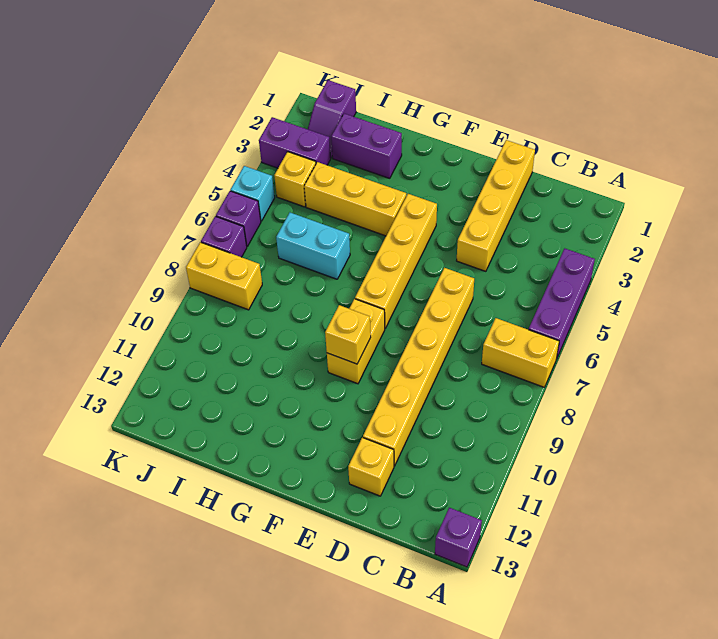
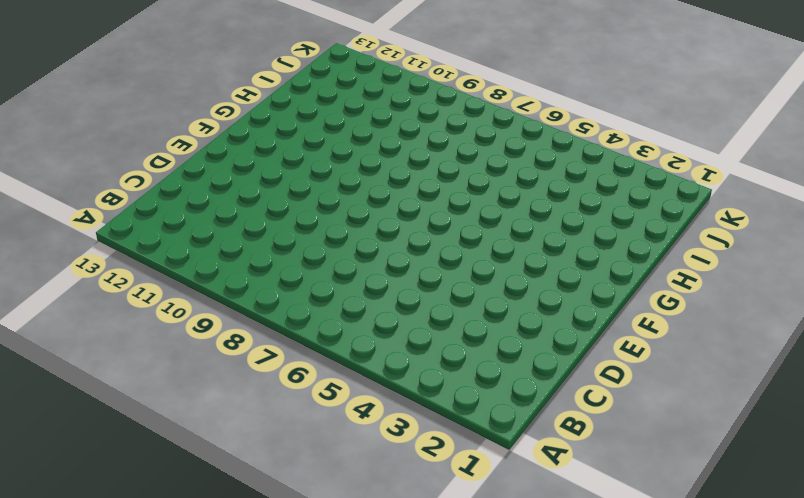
none -> purple brick A4:A6 level 1
none -> yellow brick A7:B7 level 1
none -> purple brick A13 level 1

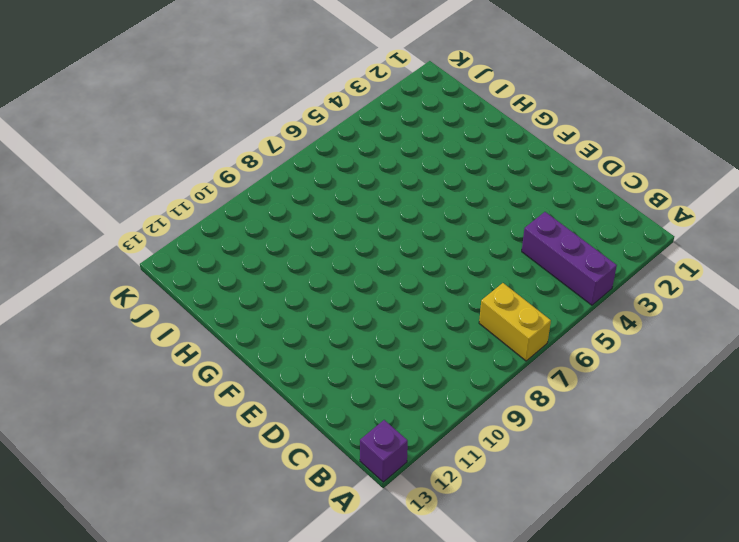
purple brick A4:C4 level 1 -> purple brick A4:A6 level 1
none -> yellow brick D1:D4 level 1
none -> yellow brick D6:D11 level 1
none -> yellow brick D12 level 1

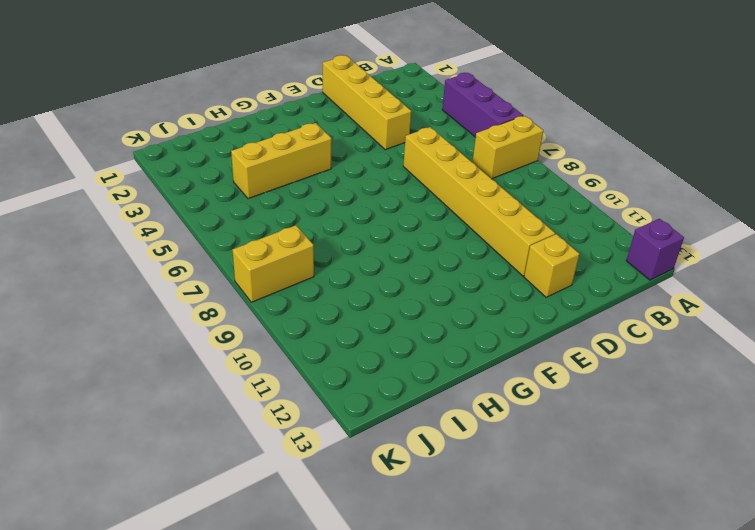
none -> yellow brick F4:F7 level 1
none -> yellow brick F8:F9 level 1
none -> purple brick H2:I2 level 1

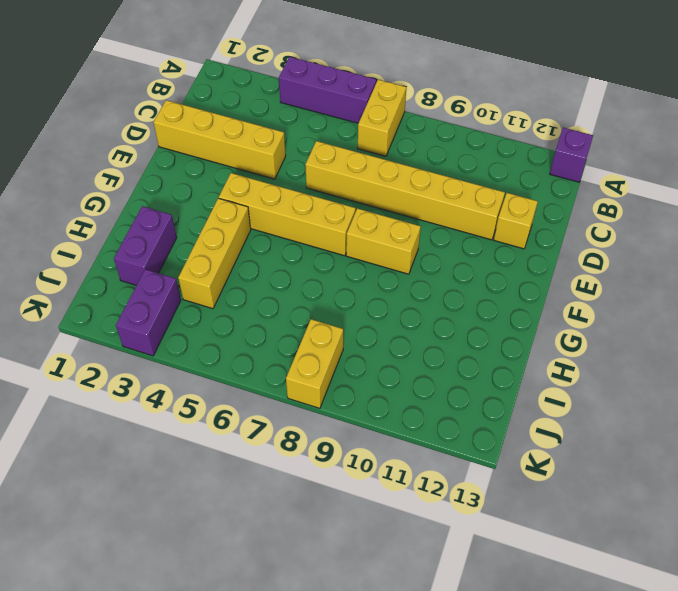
none -> cyan brick H6:I6 level 1
none -> purple slope J1:J2 level 1 top 1
none -> yellow brick J4 level 1

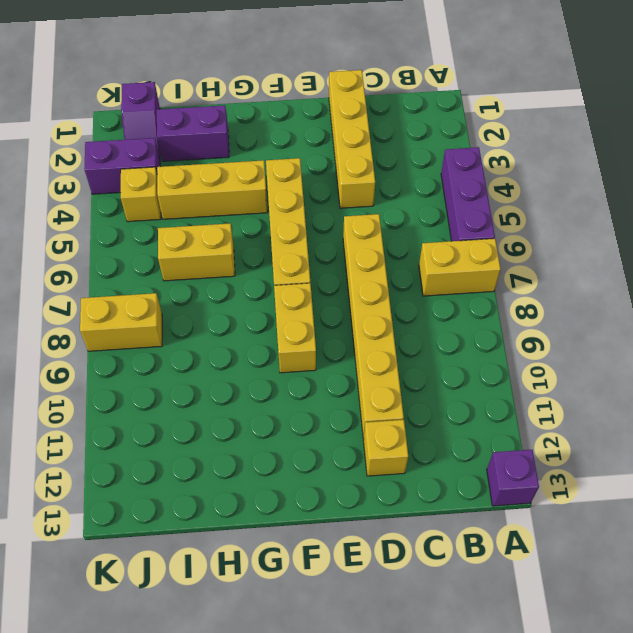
yellow brick H6:I6 level 1 -> cyan brick H6:I6 level 1
none -> cyan brick K5 level 1
none -> purple brick K6 level 1
none -> purple brick K7 level 1

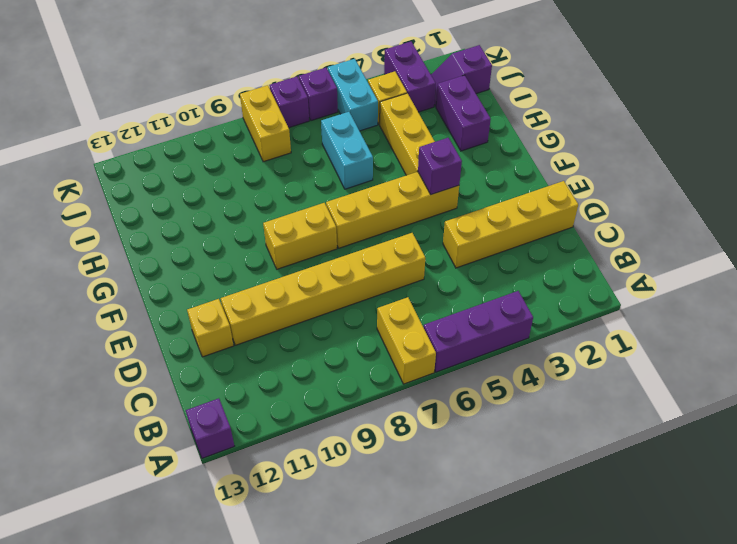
purple brick F4 level 2 -> none
cyan brick J5:K5 level 1 -> cyan brick K5 level 1
none -> yellow brick F9 level 2

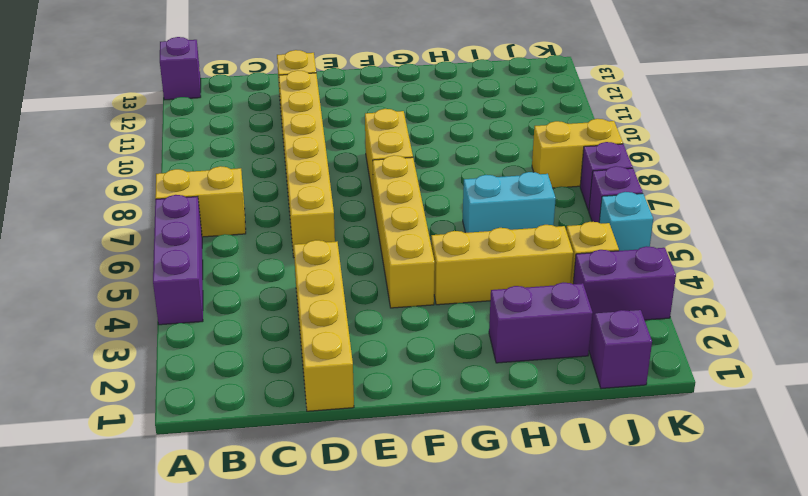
none -> yellow brick F9 level 2

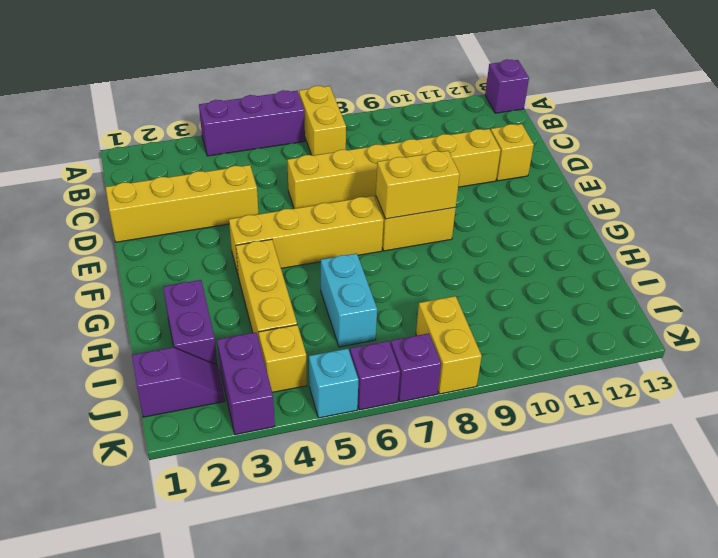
yellow brick F8:F9 level 2 -> yellow brick F9 level 2

